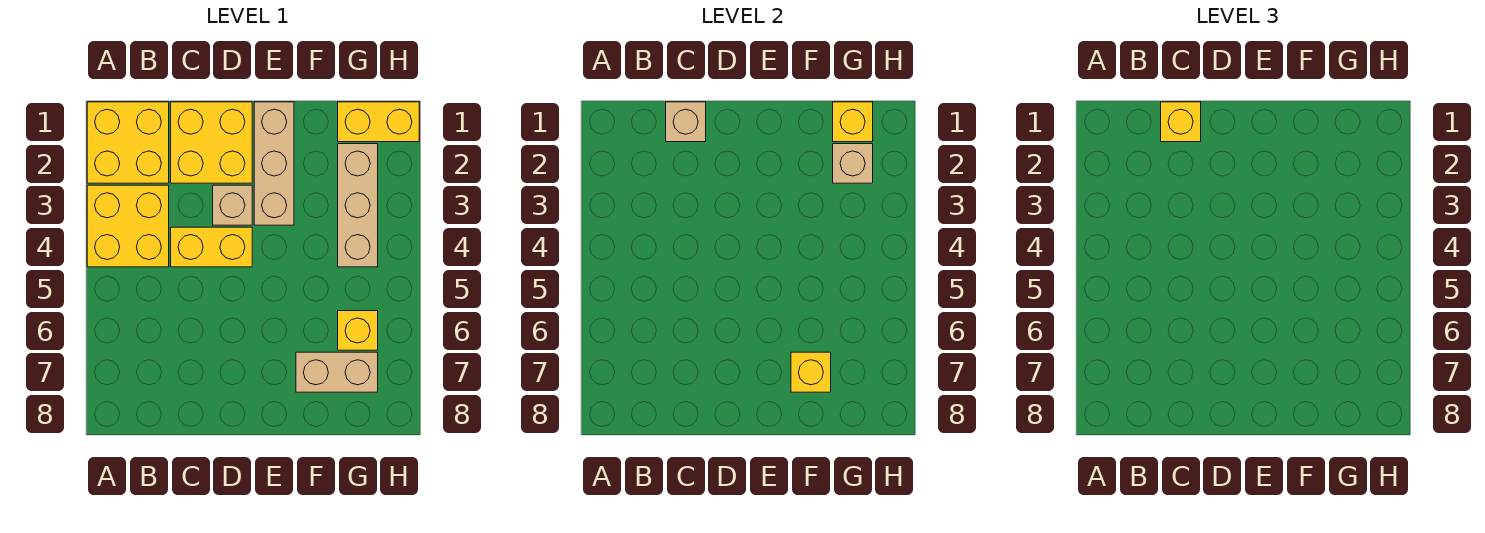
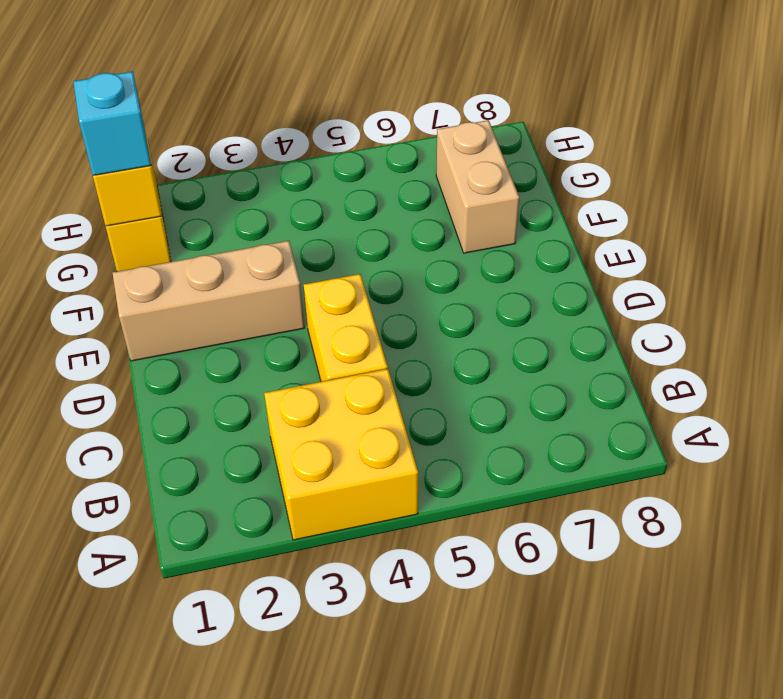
cyan brick G1 level 3 -> none
none -> yellow brick A1:B2 level 1
none -> yellow brick C1:D2 level 1
none -> tan brick D3 level 1

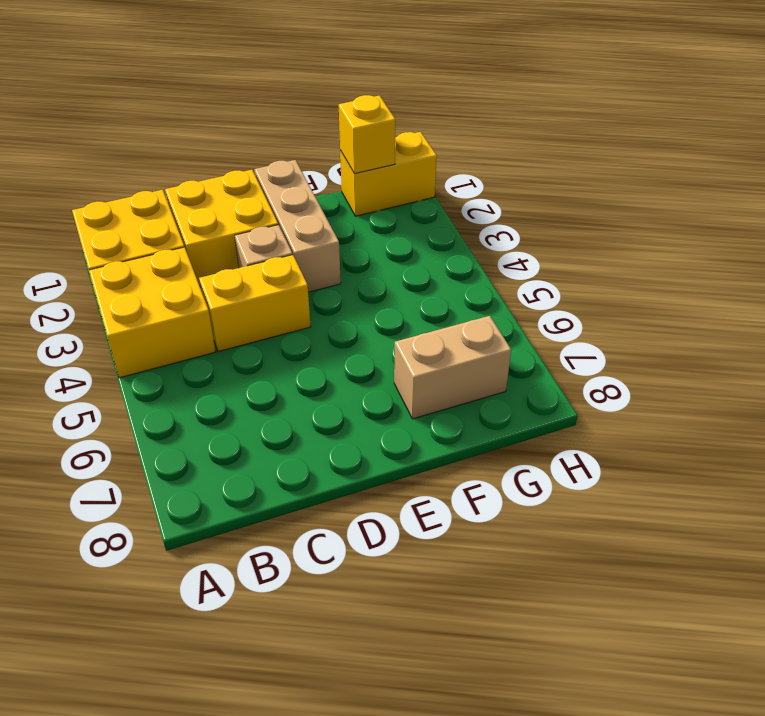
none -> tan brick G2:G4 level 1
none -> yellow brick G6 level 1
none -> tan brick C1 level 2

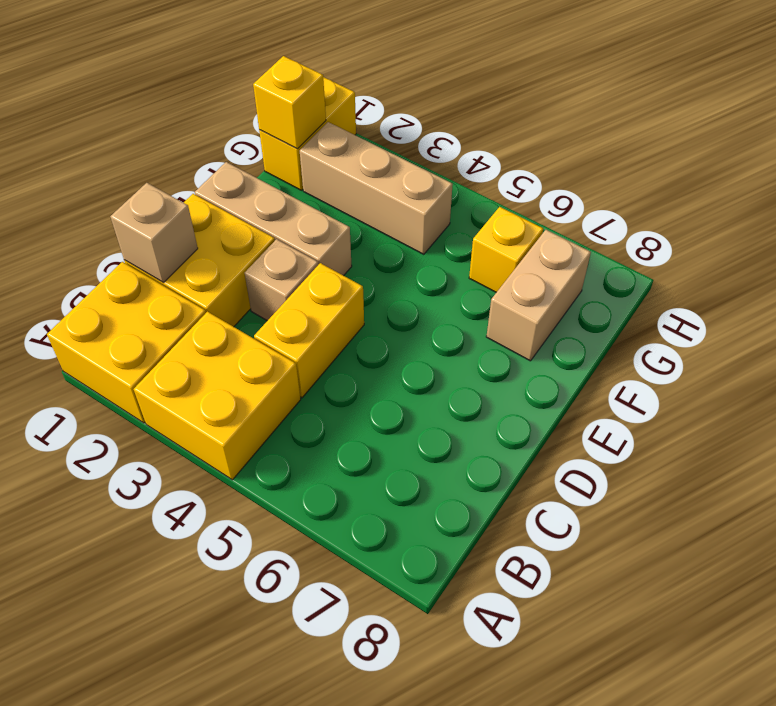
none -> yellow brick F7 level 2
none -> tan brick G2 level 2
none -> yellow brick C1 level 3

